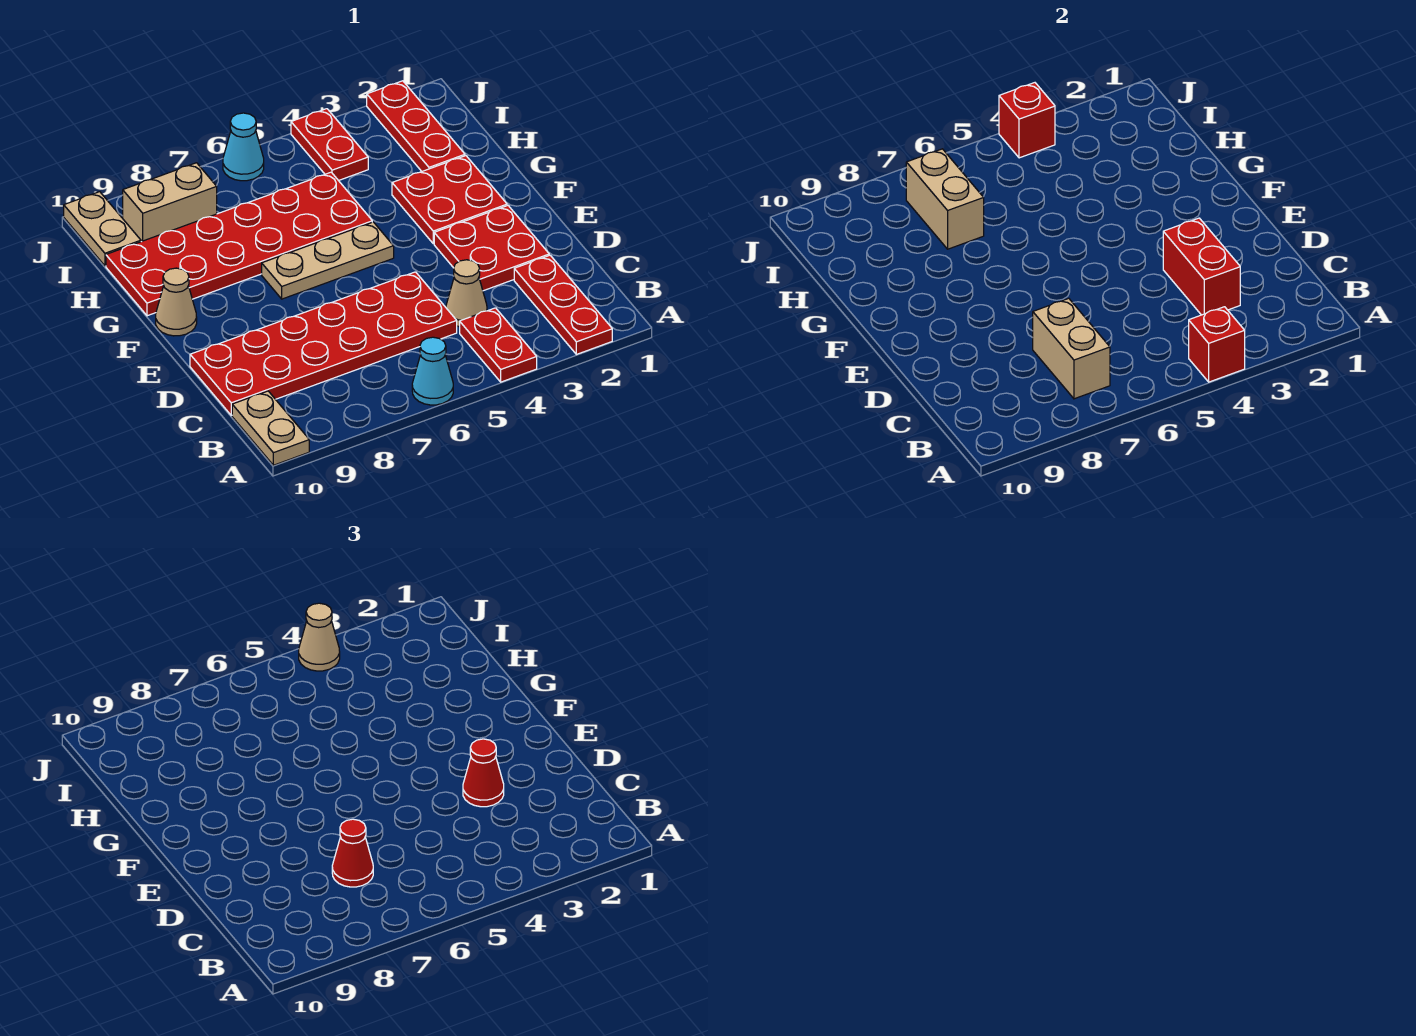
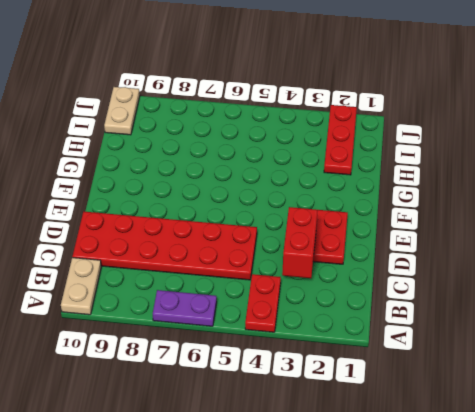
purple plate A6:A7 level 1 -> cyan cone A6 level 1
none -> red plate A2:C2 level 1
none -> tan cone C4 level 1
none -> red plate F2:G3 level 1

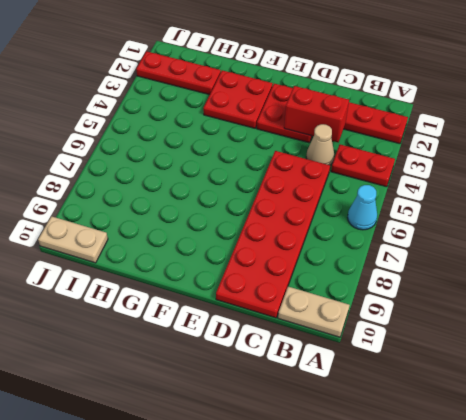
none -> tan plate F5:F7 level 1
none -> tan cone F10 level 1
none -> red plate G5:H10 level 1

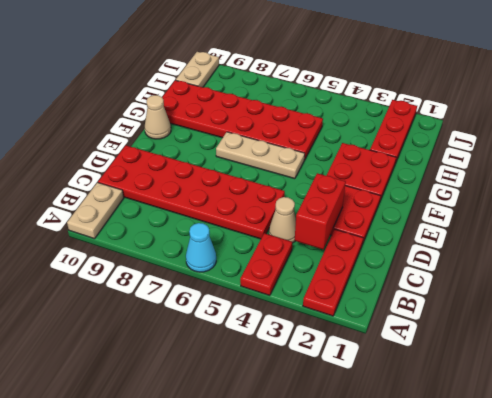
none -> red plate I4:J4 level 1
none -> tan brick I8:I9 level 1
none -> cyan cone J6 level 1

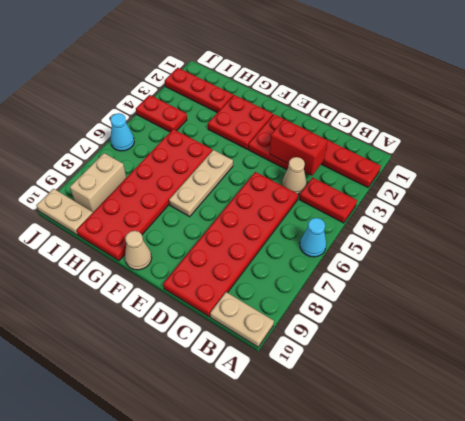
none -> red brick A4 level 2
none -> tan brick B7:C7 level 2
none -> tan brick H7:I7 level 2

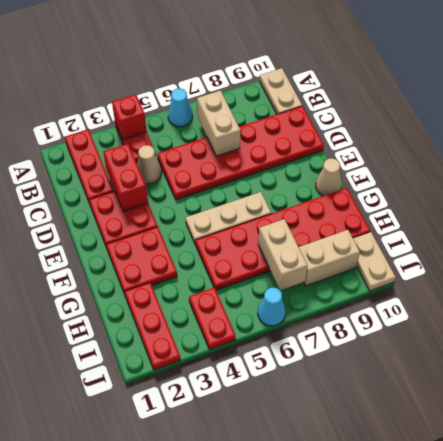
none -> red brick J4 level 2
none -> red cone C7 level 3
none -> red cone D3 level 3

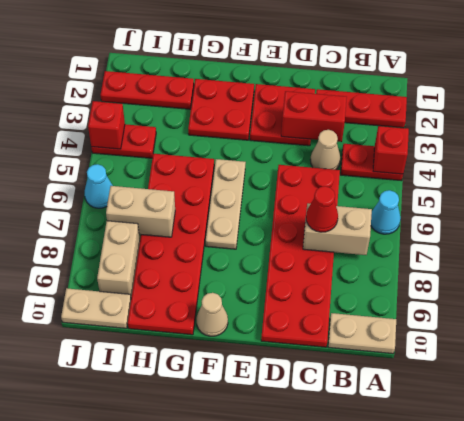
none -> red cone D3 level 3
none -> tan cone J4 level 3

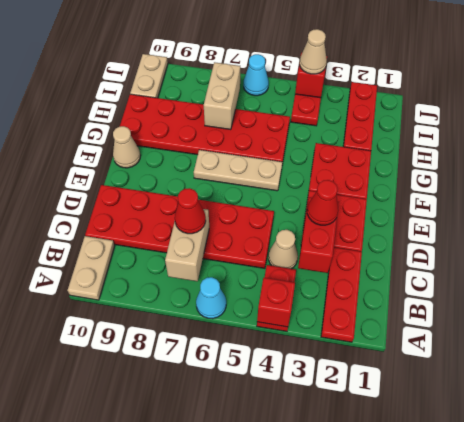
none -> tan brick I8:I9 level 1

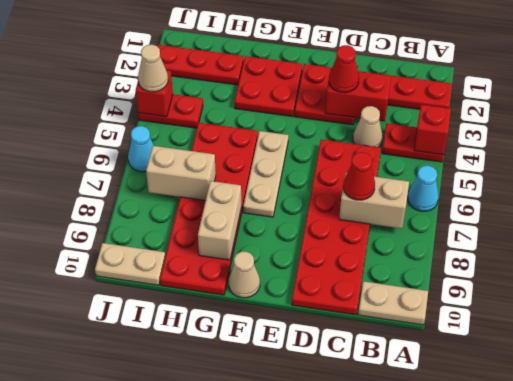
tan brick G8:G9 level 2 -> tan brick I8:I9 level 1

